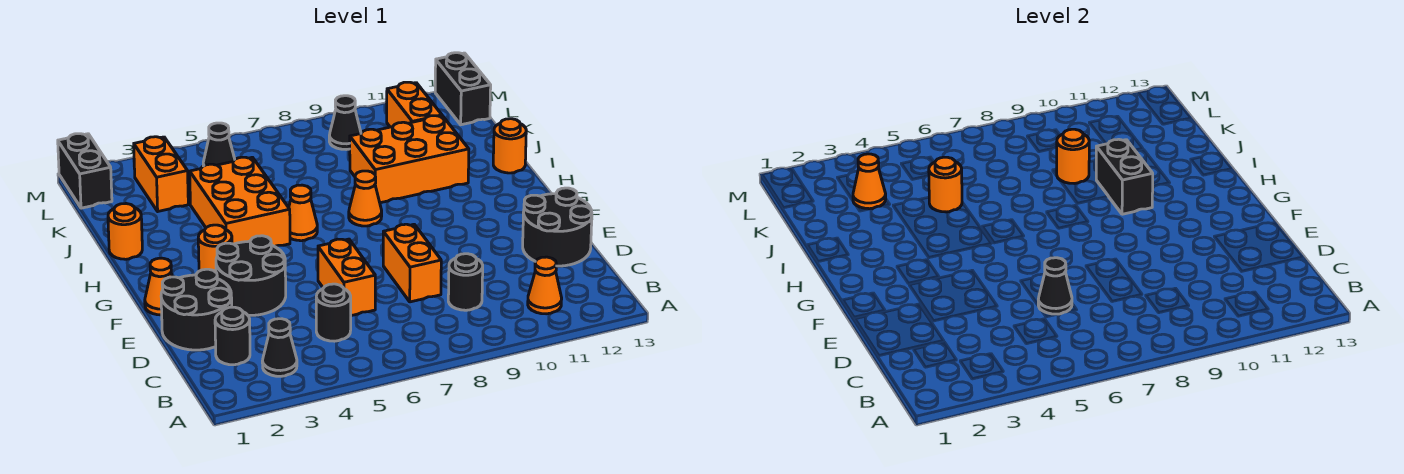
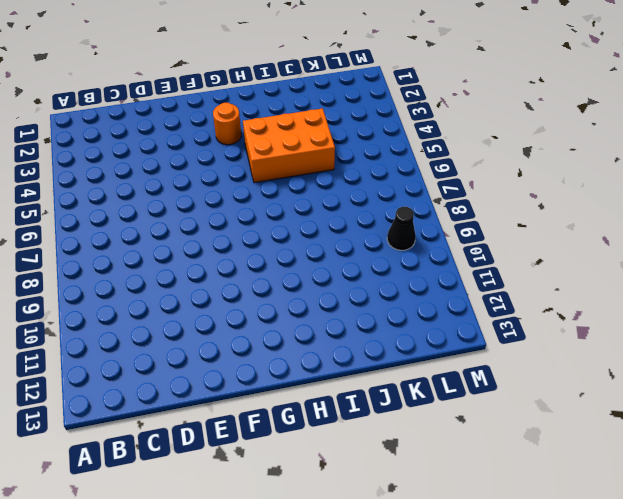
none -> black cone B3 level 1
none -> orange cone B11 level 1
none -> black round brick C2 level 1

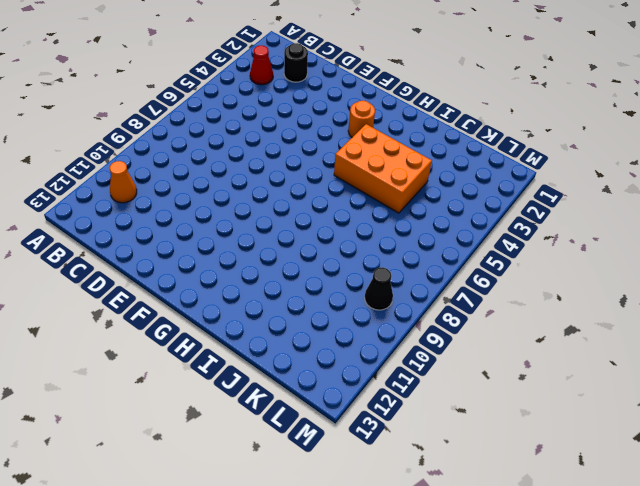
red cone B3 level 1 -> black cone B3 level 1
none -> black round brick C5 level 1
none -> black round brick C9 level 1
none -> black round brick D1:E2 level 1

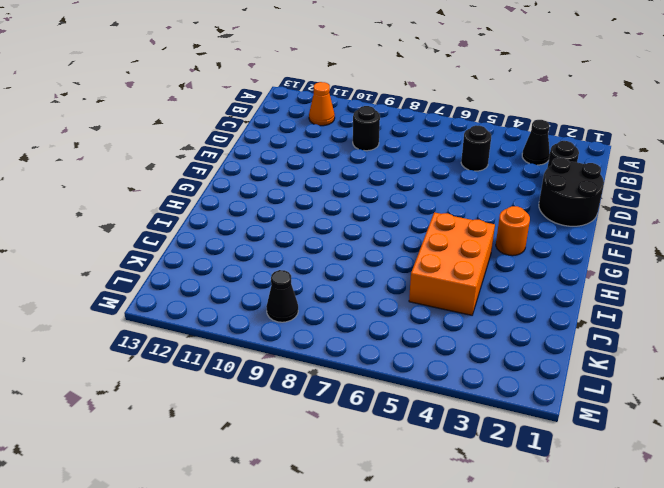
none -> orange brick D6:E6 level 1
none -> orange brick D8:E8 level 1
none -> black round brick D12:E13 level 1

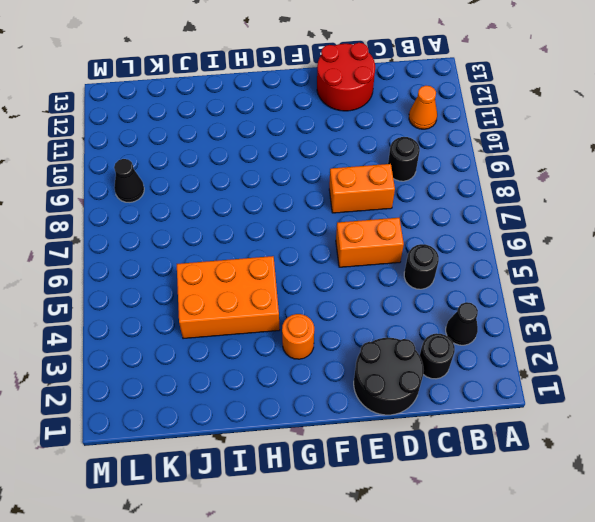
red round brick D12:E13 level 1 -> black round brick D12:E13 level 1
none -> black round brick E3:F4 level 1
none -> orange cone F1 level 1
none -> orange cone H6 level 1

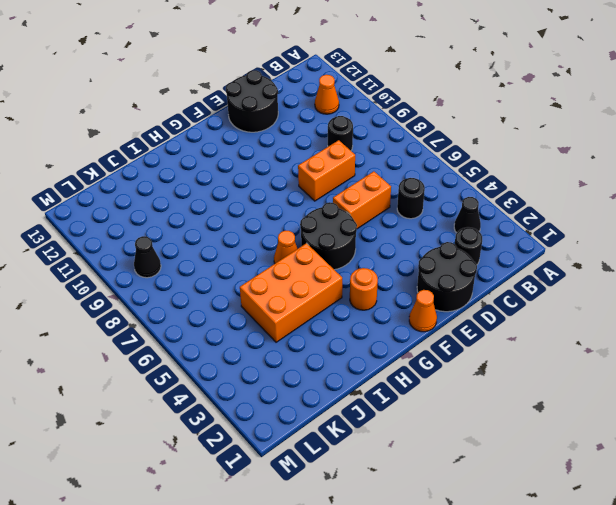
black round brick F5:G6 level 1 -> black round brick E3:F4 level 1
none -> orange cone H8 level 1
none -> orange round brick I1 level 1
none -> orange brick I9:J11 level 1

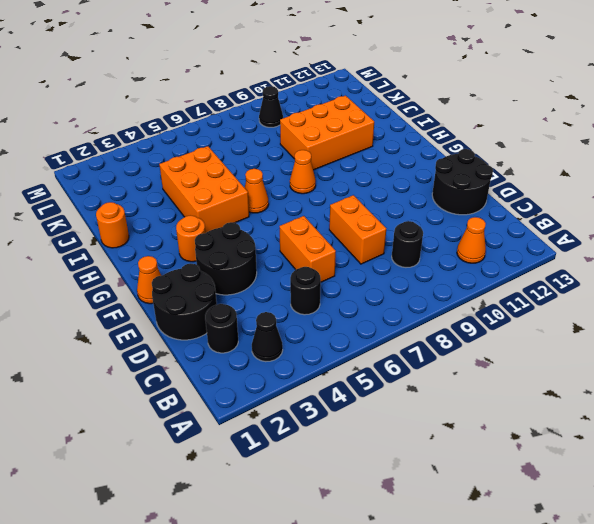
none -> orange round brick I13 level 1
none -> orange brick K3:L3 level 1
none -> orange brick K11:L11 level 1

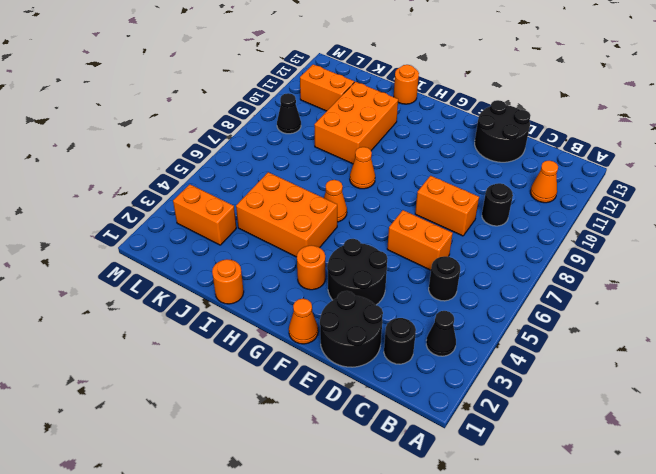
none -> black brick L1:M1 level 1
none -> black cone L5 level 1
none -> black brick L13:M13 level 1

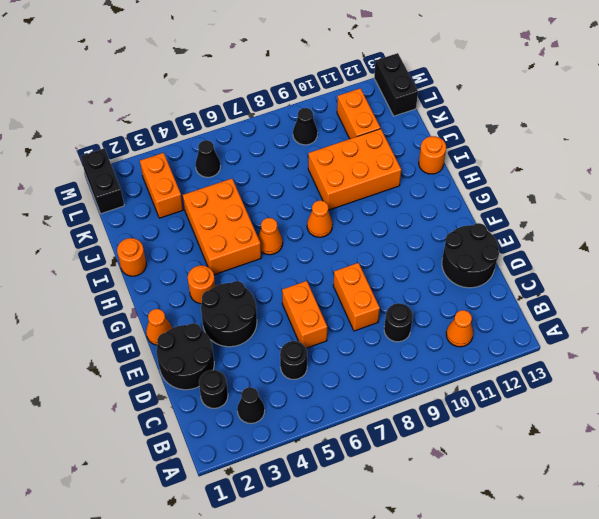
none -> black cone D6 level 2
none -> black brick H10:I10 level 2
none -> orange round brick J5 level 2

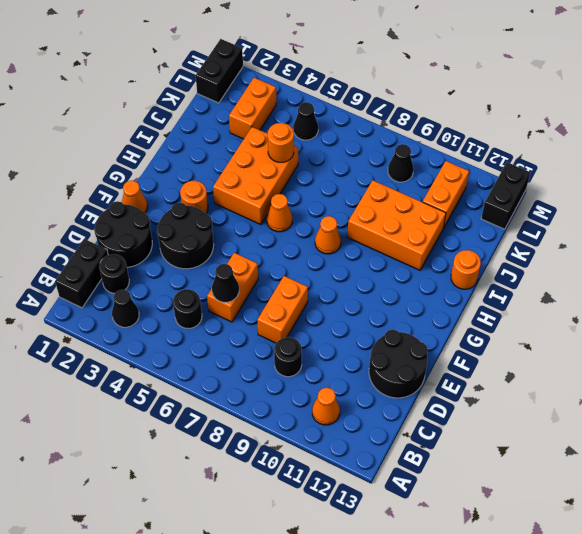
black brick B1:C1 level 1 -> black brick H10:I10 level 2
none -> orange round brick I1 level 1
none -> orange round brick J9 level 2
none -> orange cone K3 level 2

